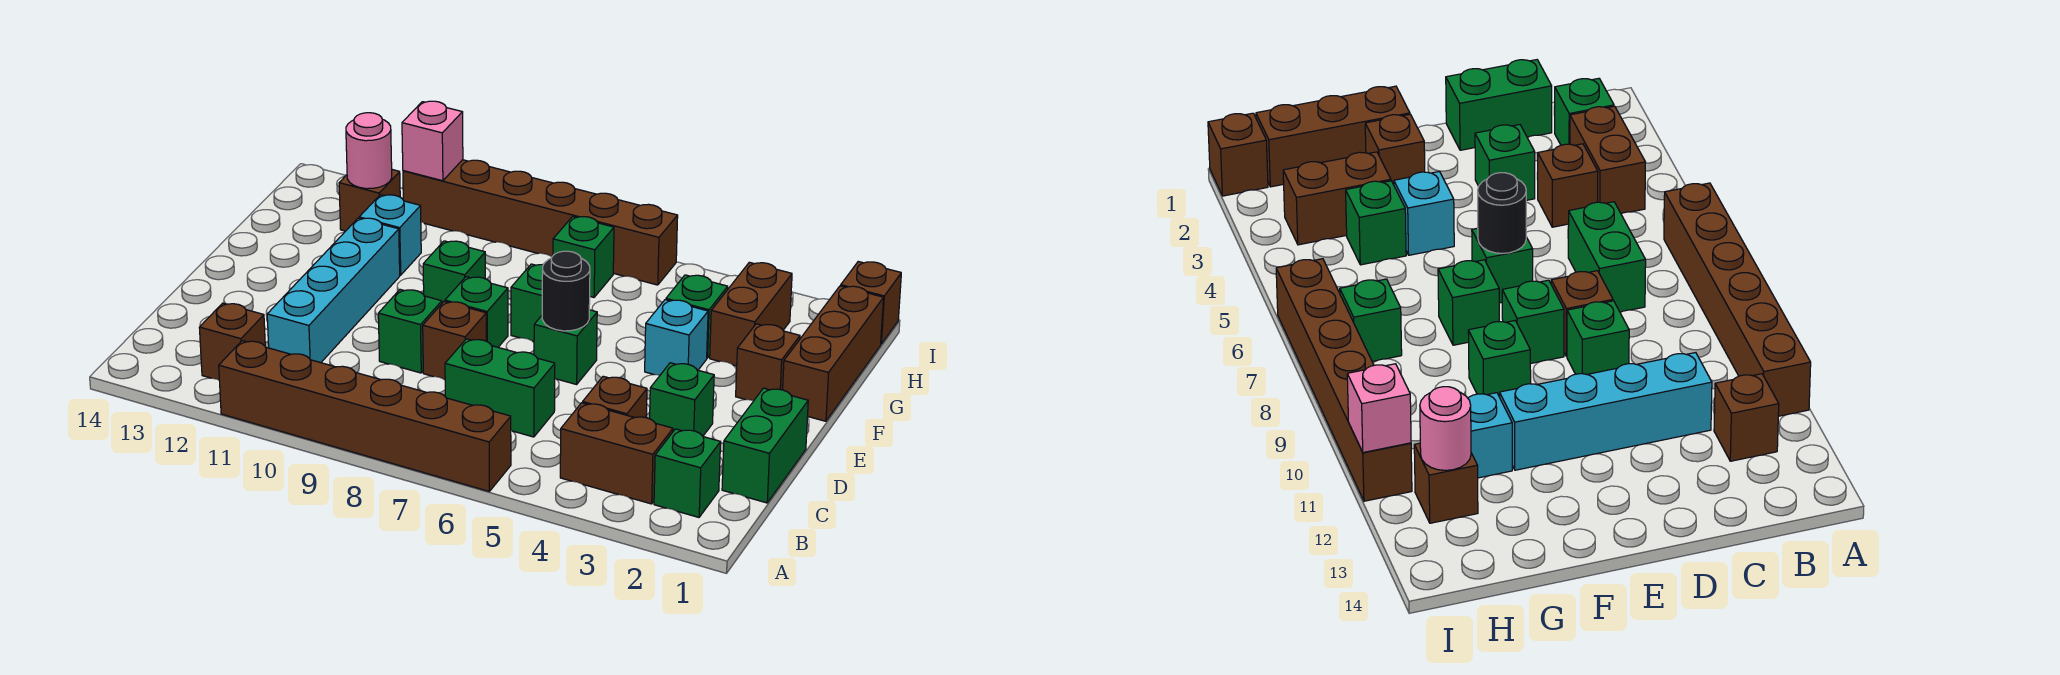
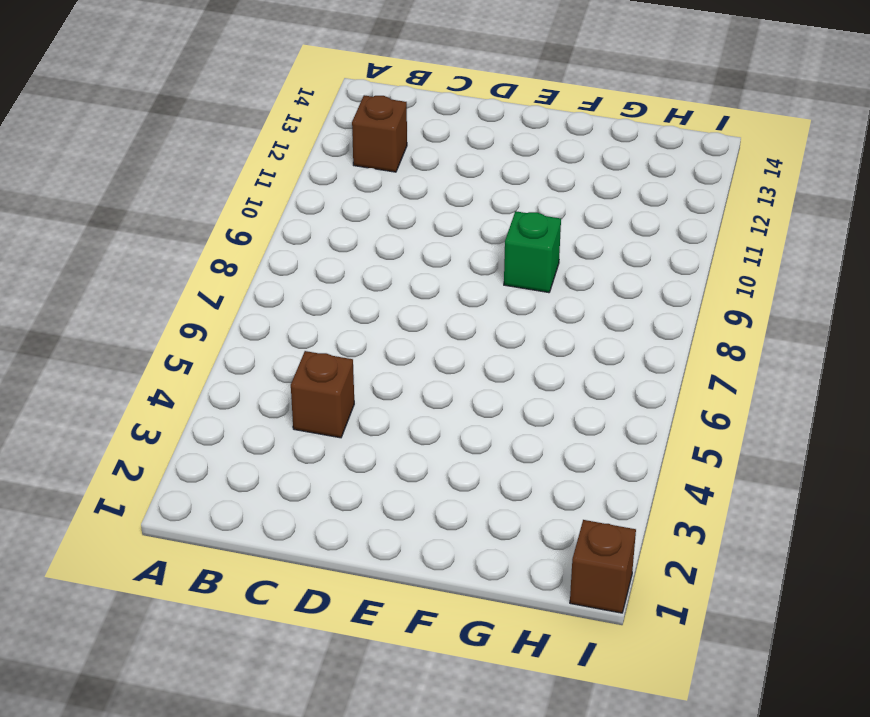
none -> brown brick A6:A11 level 1
none -> green brick B2 level 1
none -> brown brick B3:B4 level 1

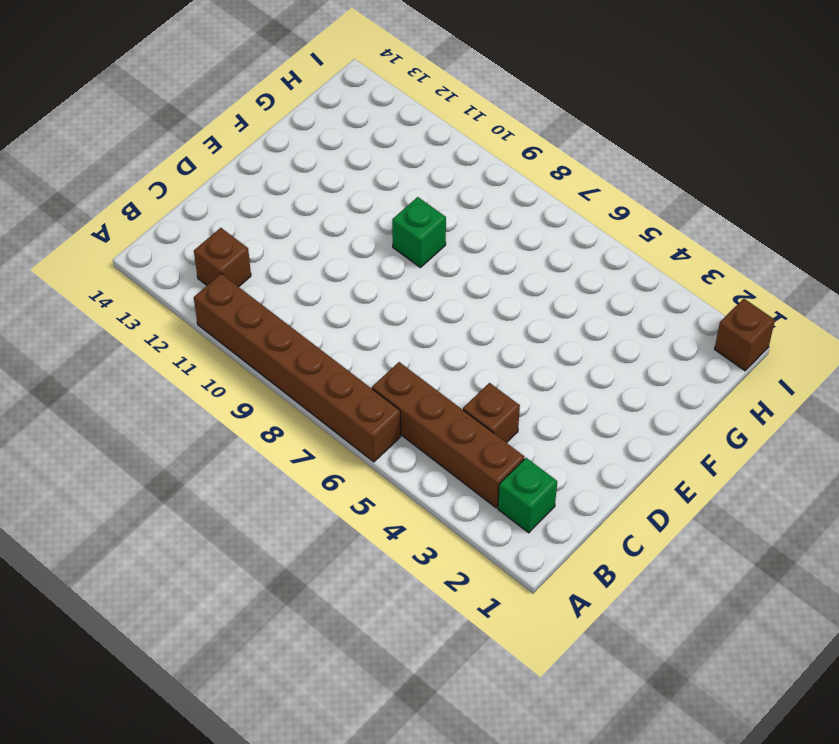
brown brick B3:B6 level 1 -> brown brick B3:B4 level 1
none -> green brick C1:D1 level 1
none -> green brick C6:C7 level 1
none -> cyan brick C11:F11 level 1

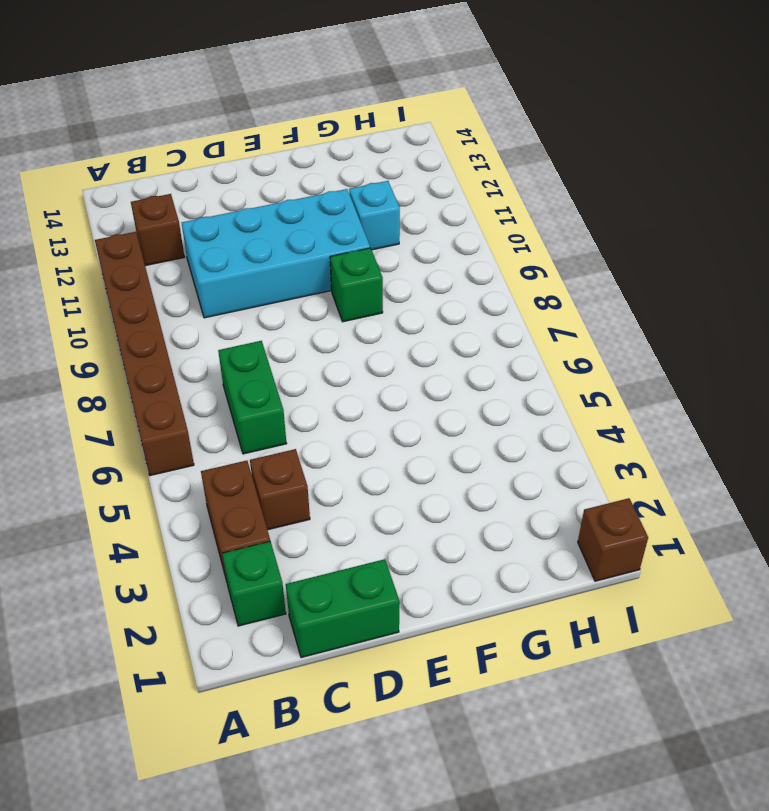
cyan brick C10:F11 level 1 -> cyan brick C11:F11 level 1
none -> green brick D3 level 1
none -> brown brick D8 level 1
none -> green brick D9 level 1

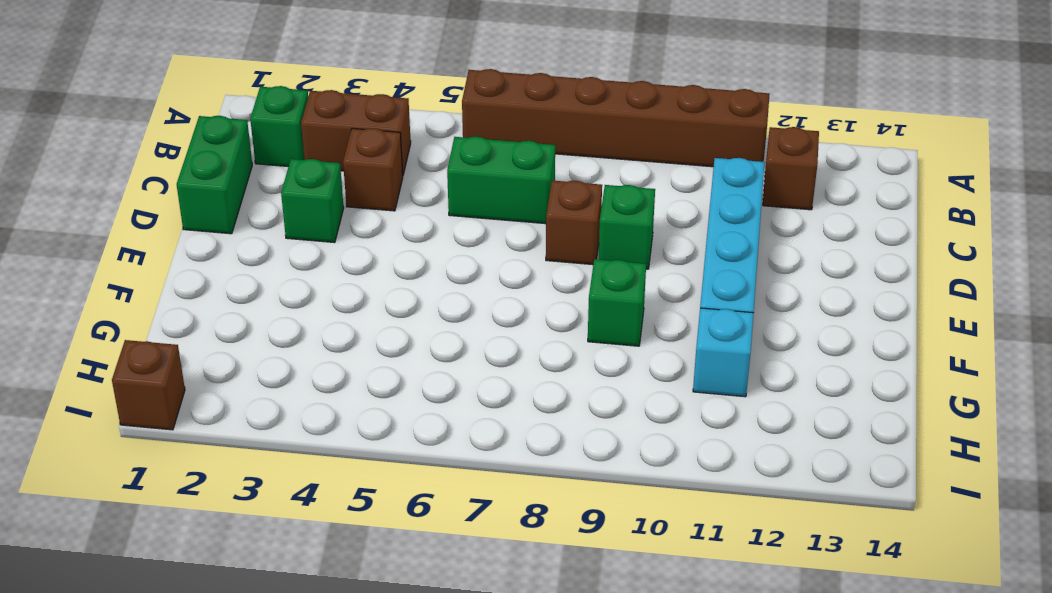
none -> green brick E6 level 1
none -> green brick E8 level 1
none -> brown brick F1:H1 level 1

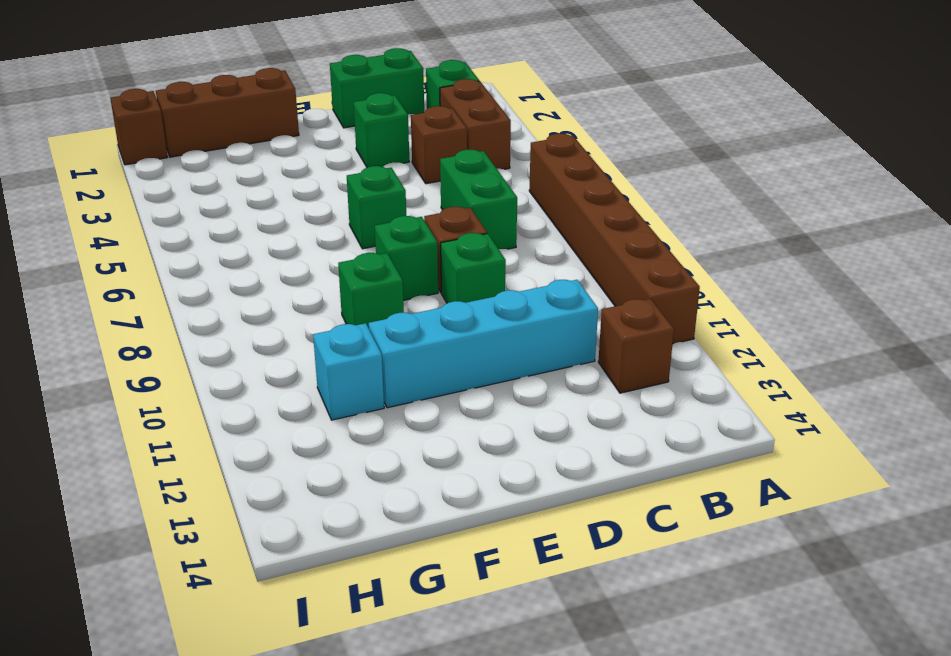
none -> brown brick F2 level 1
none -> cyan brick F4 level 1
none -> green brick F7 level 1

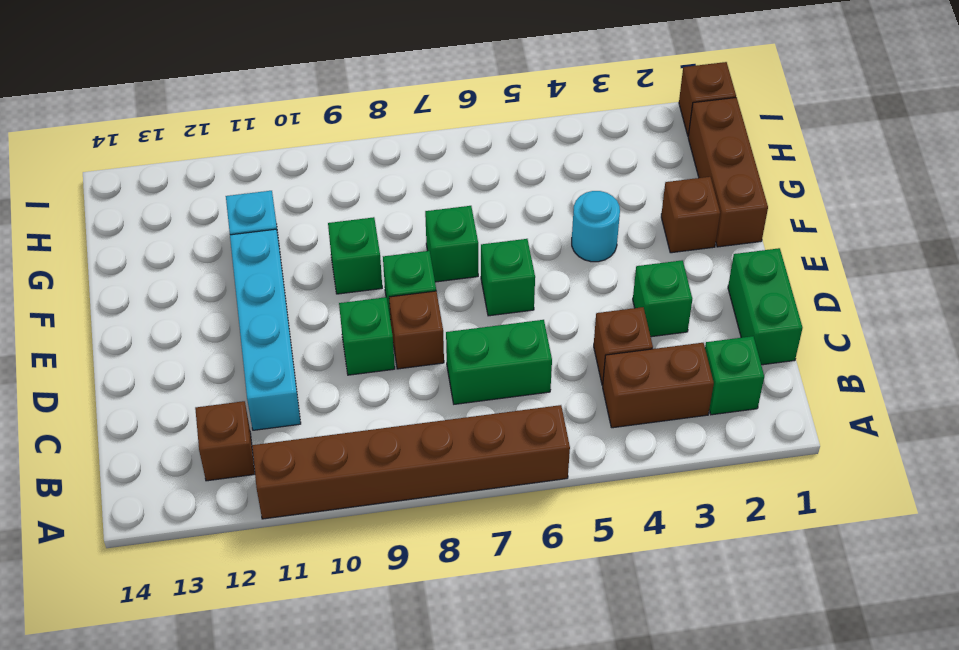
cyan round brick F4 level 1 -> cyan brick F4 level 1
none -> brown brick G3:H3 level 1
none -> green brick G4 level 1
none -> green brick H7 level 1

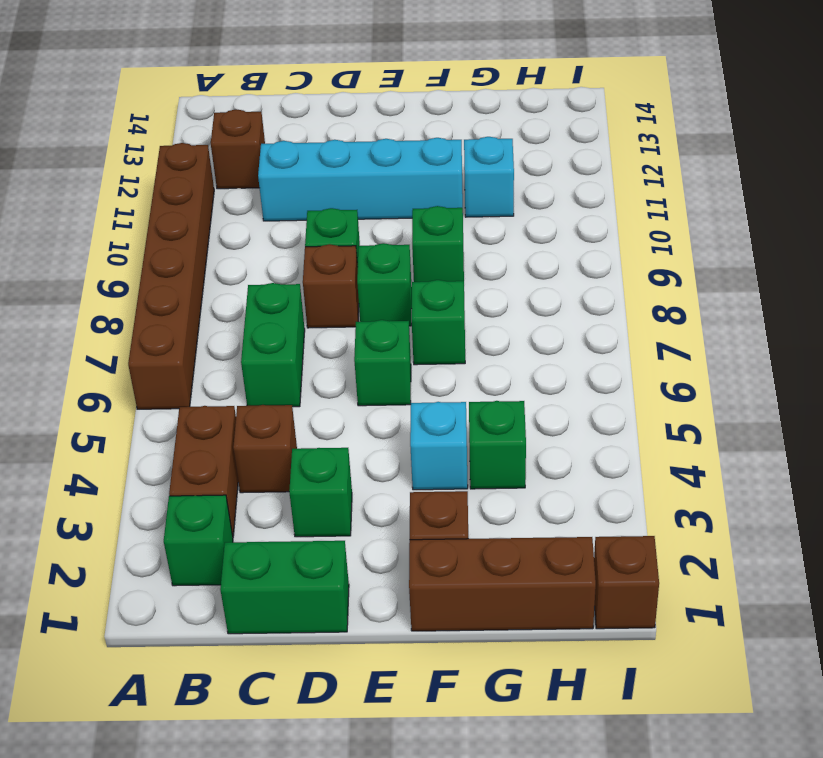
none -> brown brick G3:H3 level 1
none -> green brick H7 level 1
none -> brown brick H12 level 1

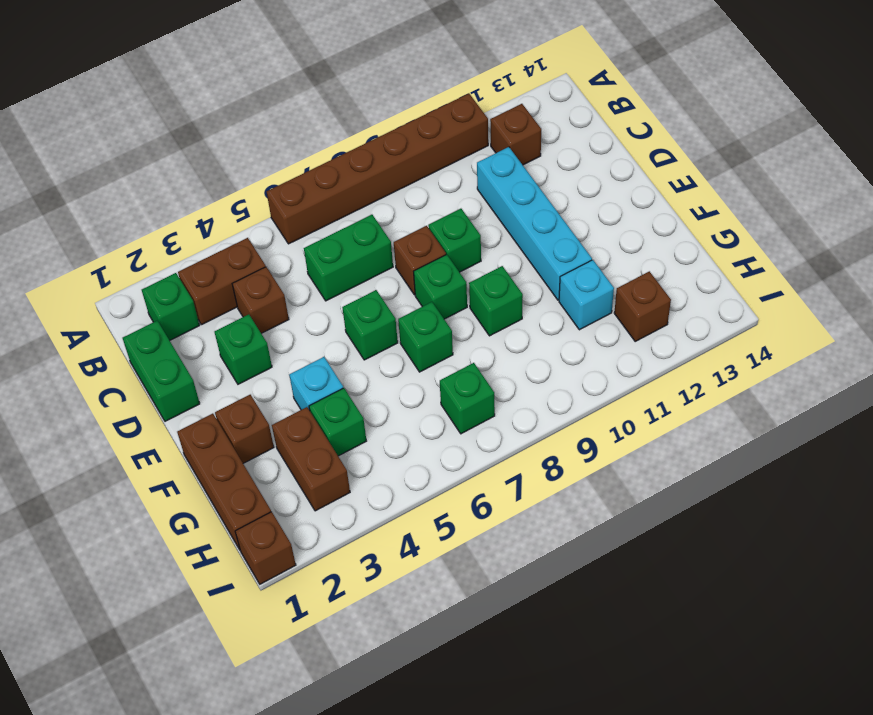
none -> brown brick I6:I11 level 1
none -> black round brick E6 level 2
none -> pink round brick H12 level 2

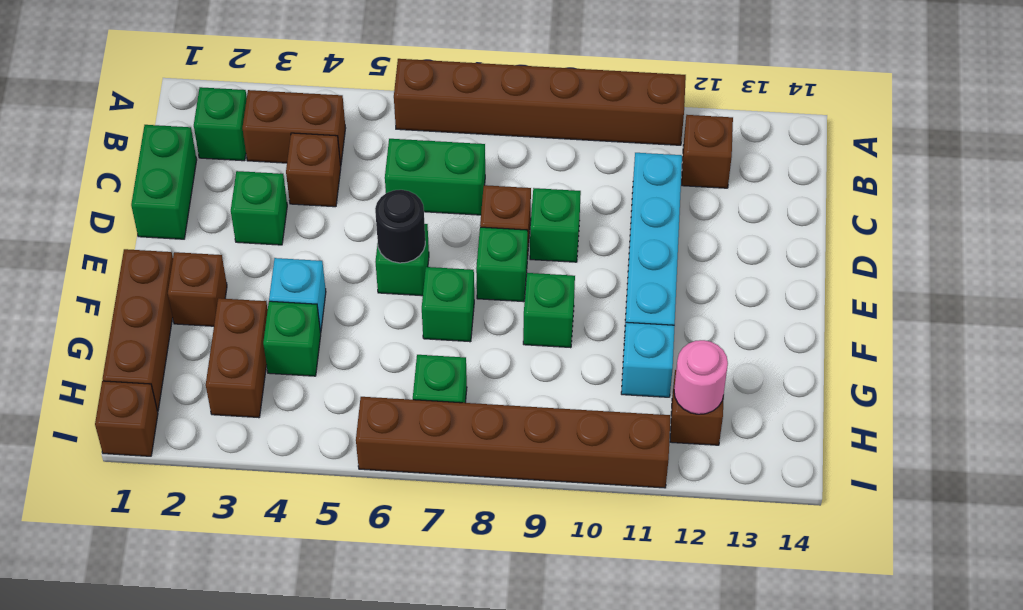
none -> pink brick I11 level 2

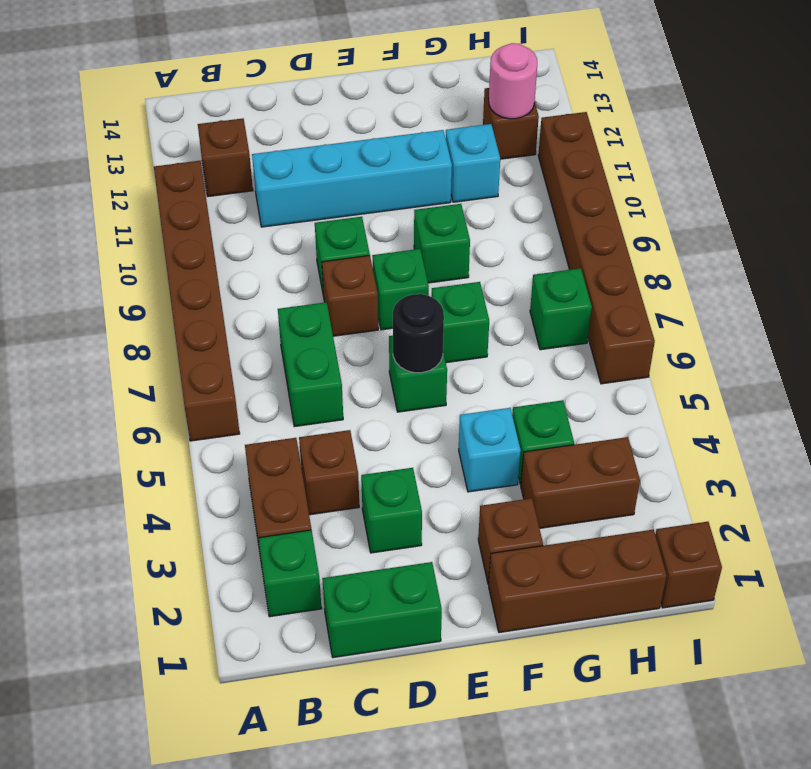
none -> pink brick I11 level 2

